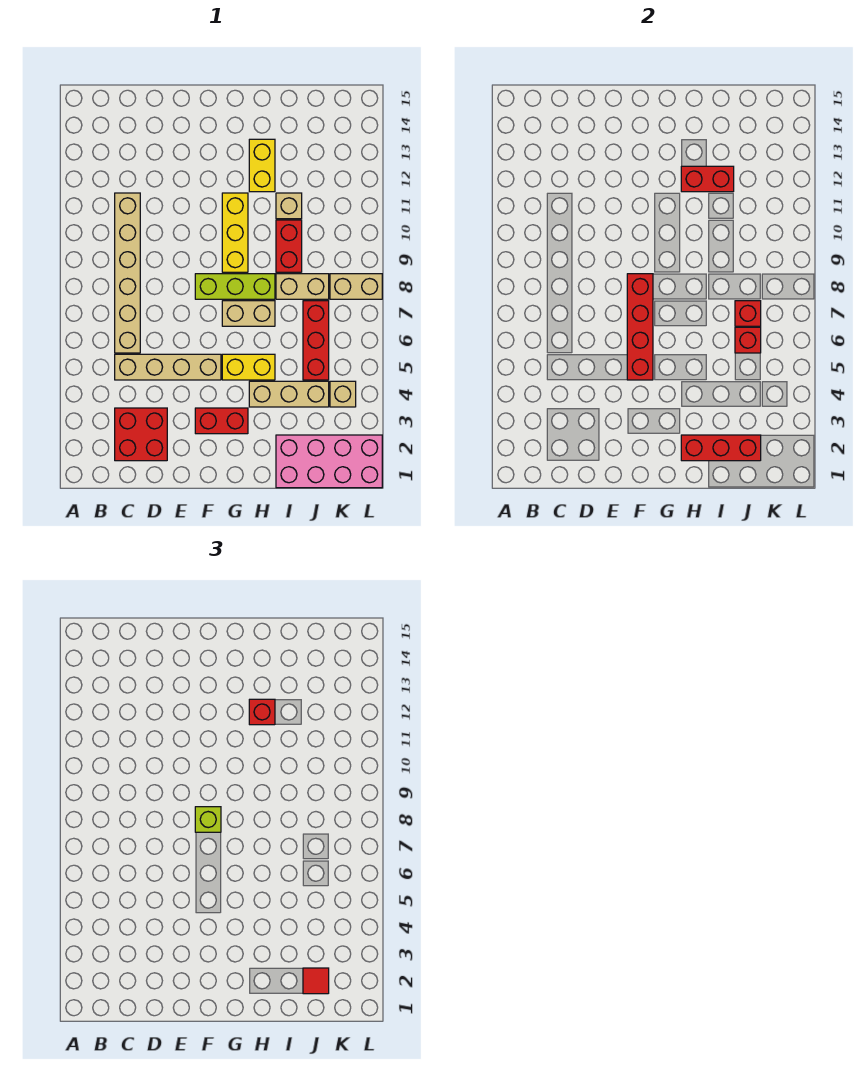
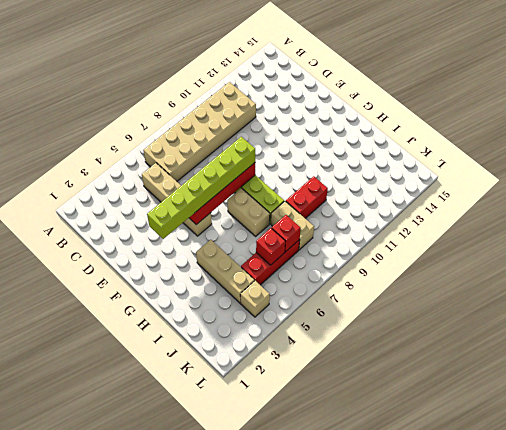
tan brick B6:C11 level 1 -> tan brick C6:C11 level 1
lime brick F3:F8 level 3 -> lime brick F8 level 3
none -> red brick C2:D3 level 1
none -> red brick F3:G3 level 1
none -> yellow brick G5:H5 level 1

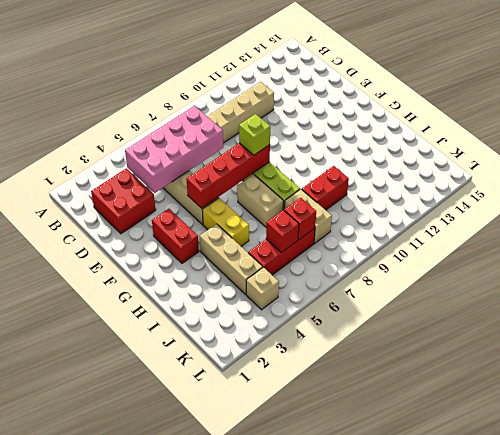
pink brick C4:D7 level 2 -> pink brick I1:L2 level 1
none -> yellow brick G9:G11 level 1
none -> yellow brick H12:H13 level 1
none -> tan brick I11 level 1

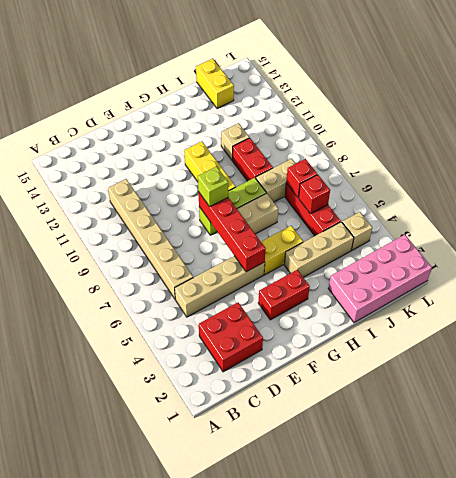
yellow brick J14:J15 level 1 -> yellow brick H12:H13 level 1
none -> tan brick K8:L8 level 1
none -> red brick H2:J2 level 2
none -> red brick H12:I12 level 2

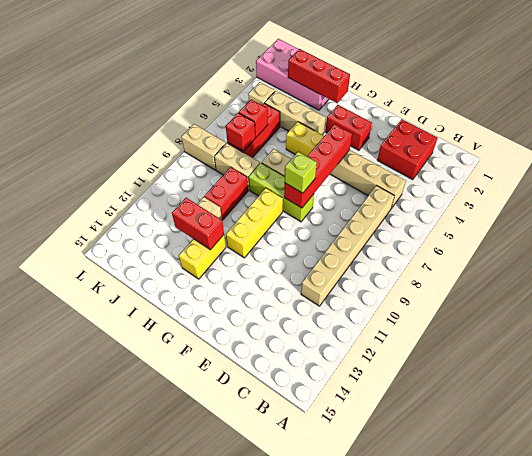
none -> red brick H12 level 3
none -> red tile J2 level 3

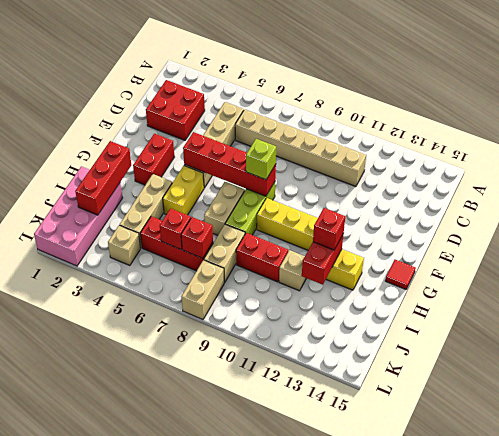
red tile G15 level 1 -> red tile J2 level 3

